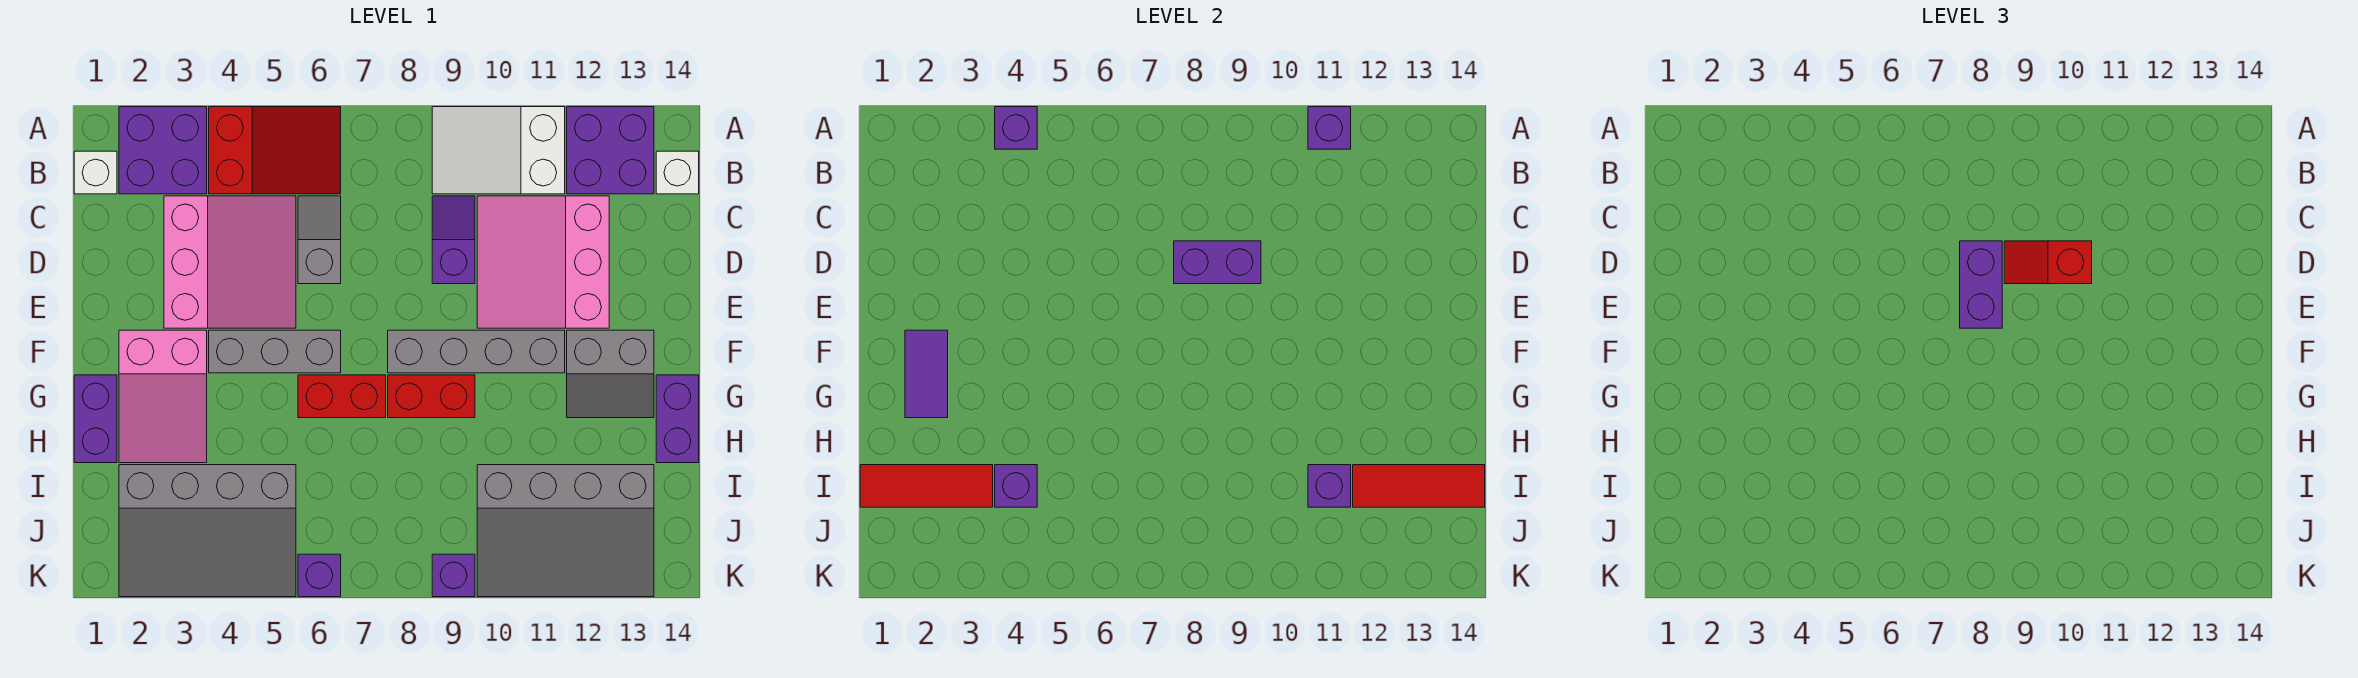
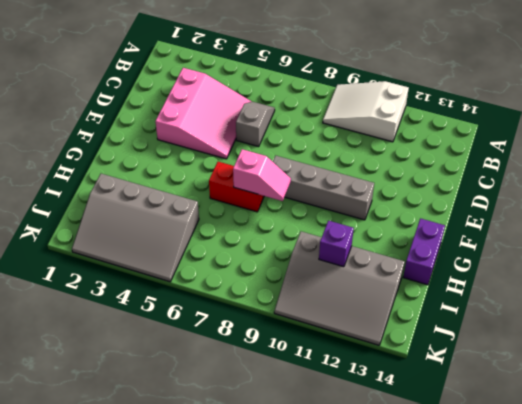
pink slope G7:G8 level 2 top 7 -> none
none -> purple brick A2:B3 level 1
none -> red slope A4:B6 level 1 top 4
none -> purple brick A12:B13 level 1
none -> white brick B1 level 1

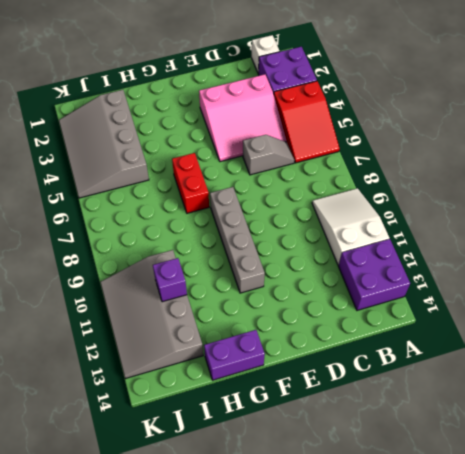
none -> white brick B14 level 1
none -> purple slope C9:D9 level 1 top D
none -> pink slope C10:E12 level 1 top 12
none -> pink slope F2:H3 level 1 top F

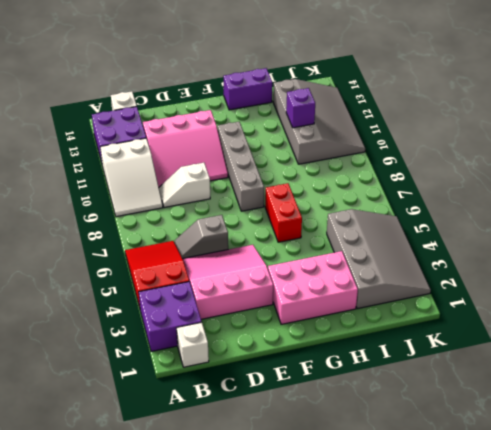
white slope C9:D9 level 1 top D -> purple slope C9:D9 level 1 top D
pink brick F2:H3 level 1 -> pink slope F2:H3 level 1 top F
none -> grey brick F4:F6 level 1
none -> grey slope F12:G13 level 1 top F
none -> purple brick G1:H1 level 1
none -> red brick G8:G9 level 1

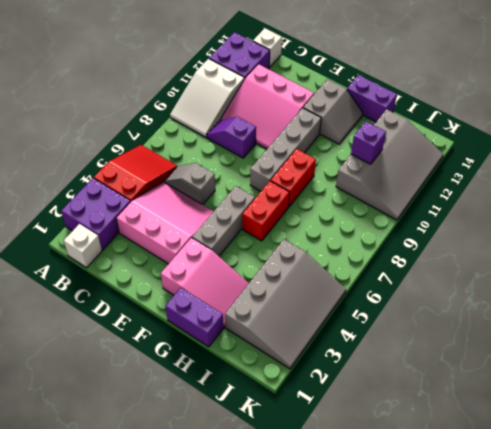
none -> purple brick K6 level 1
none -> purple brick K9 level 1
none -> purple brick A4 level 2
none -> purple brick A11 level 2

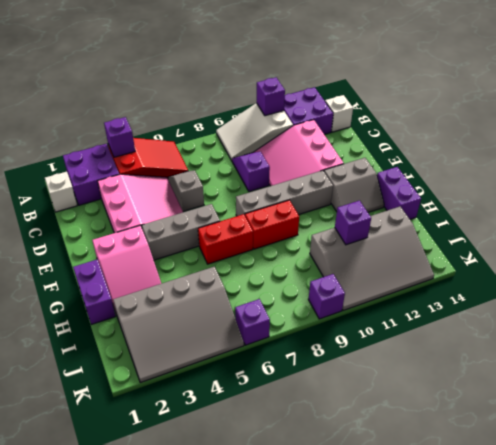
none -> purple brick D8:D9 level 2
none -> purple tile F2:G2 level 2
none -> red tile I1:I3 level 2
none -> purple brick I4 level 2

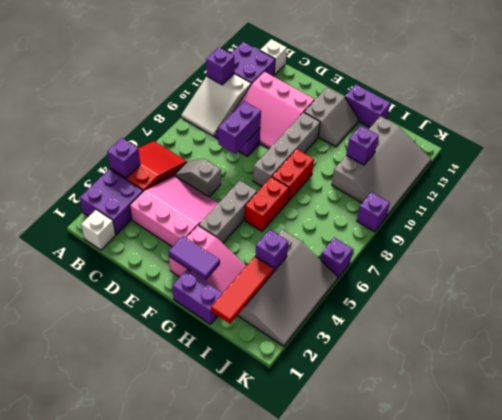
none -> red tile I12:I14 level 2
none -> purple brick D8:E8 level 3
none -> red slope D9:D10 level 3 top 10

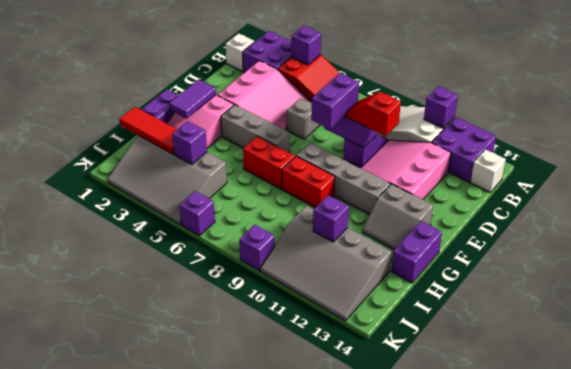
none -> red tile I12:I14 level 2

